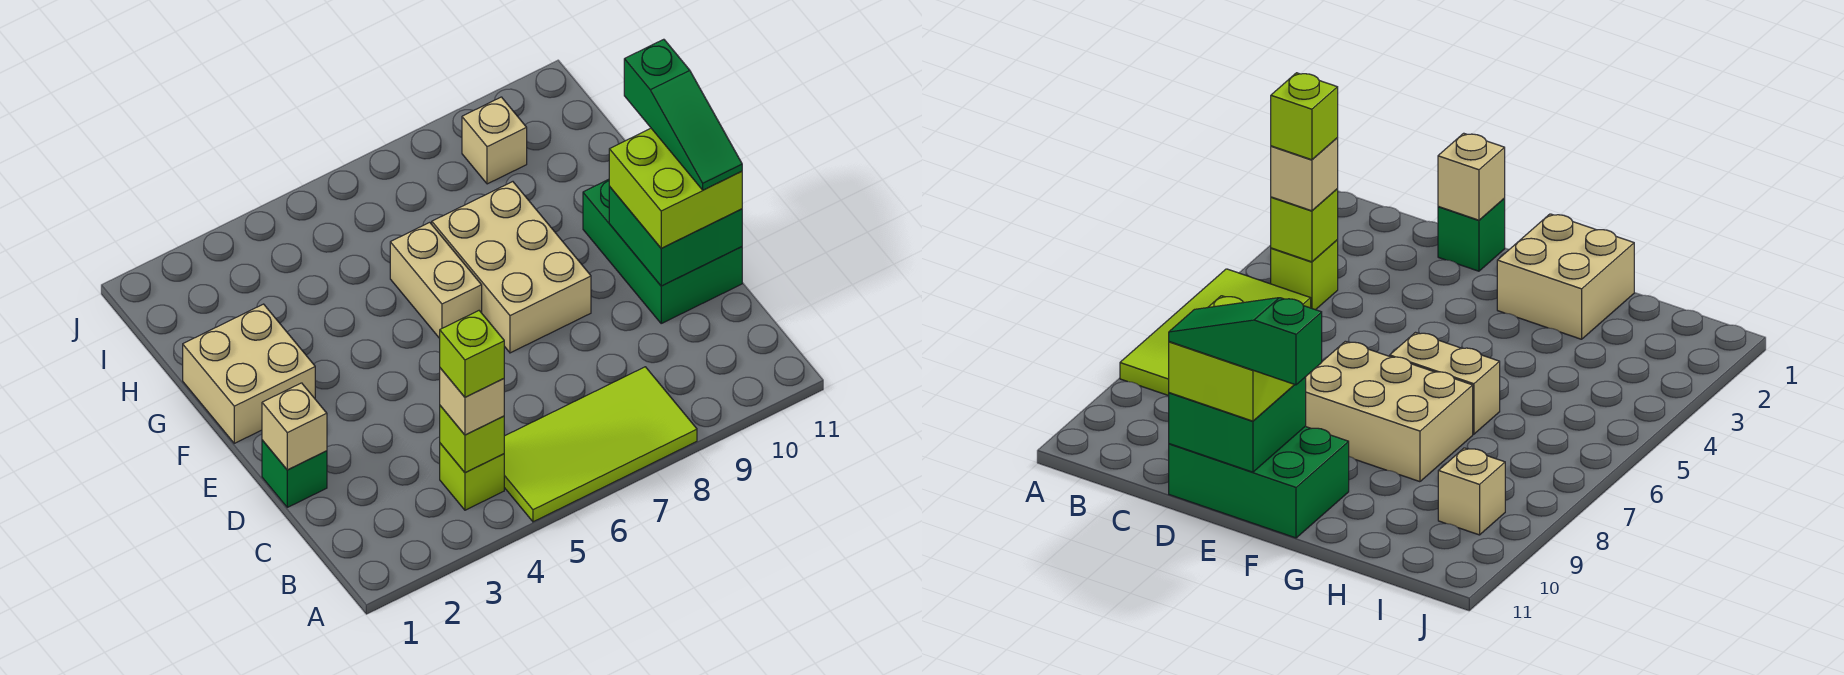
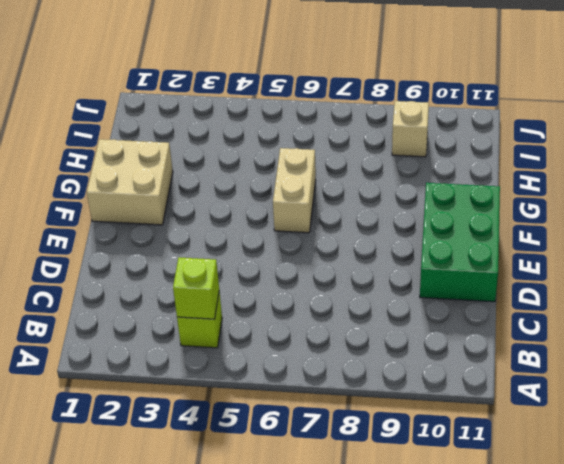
none -> lime tile A5:B8 level 1
none -> green brick D1 level 1
none -> tan brick E7:G8 level 1

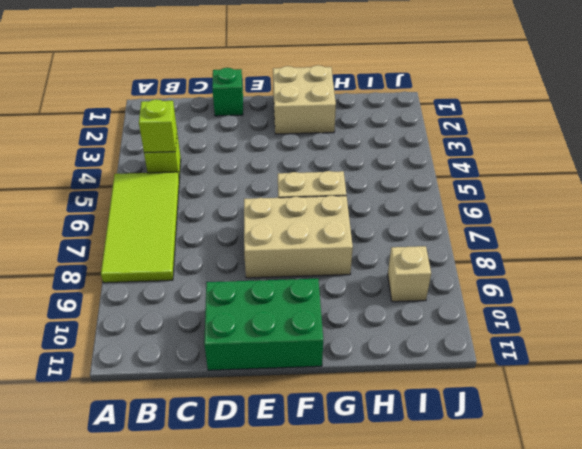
none -> tan brick D1 level 2
none -> green brick D10:E11 level 2
none -> tan brick B4 level 3

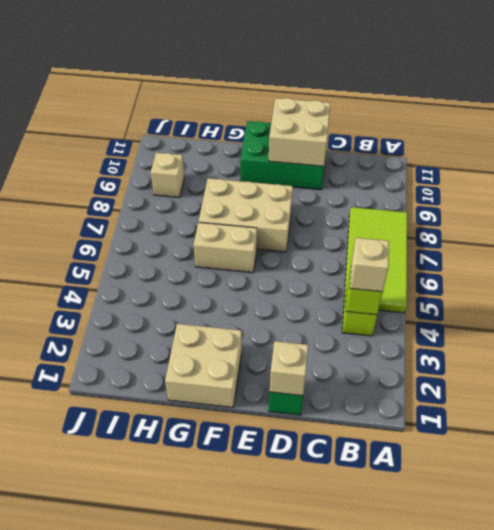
tan brick D10:E11 level 2 -> green brick D10:E11 level 2
none -> lime brick D10:E11 level 3
none -> lime brick B4 level 4
none -> green slope D11:F11 level 4 top F

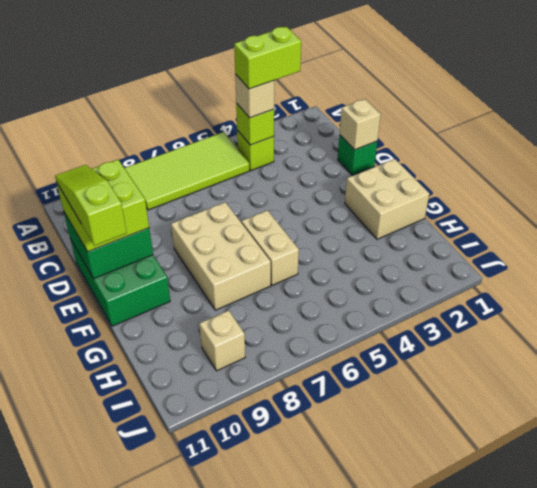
lime brick B3:B4 level 4 -> lime brick B4 level 4
lime slope D11:F11 level 4 top F -> green slope D11:F11 level 4 top F

